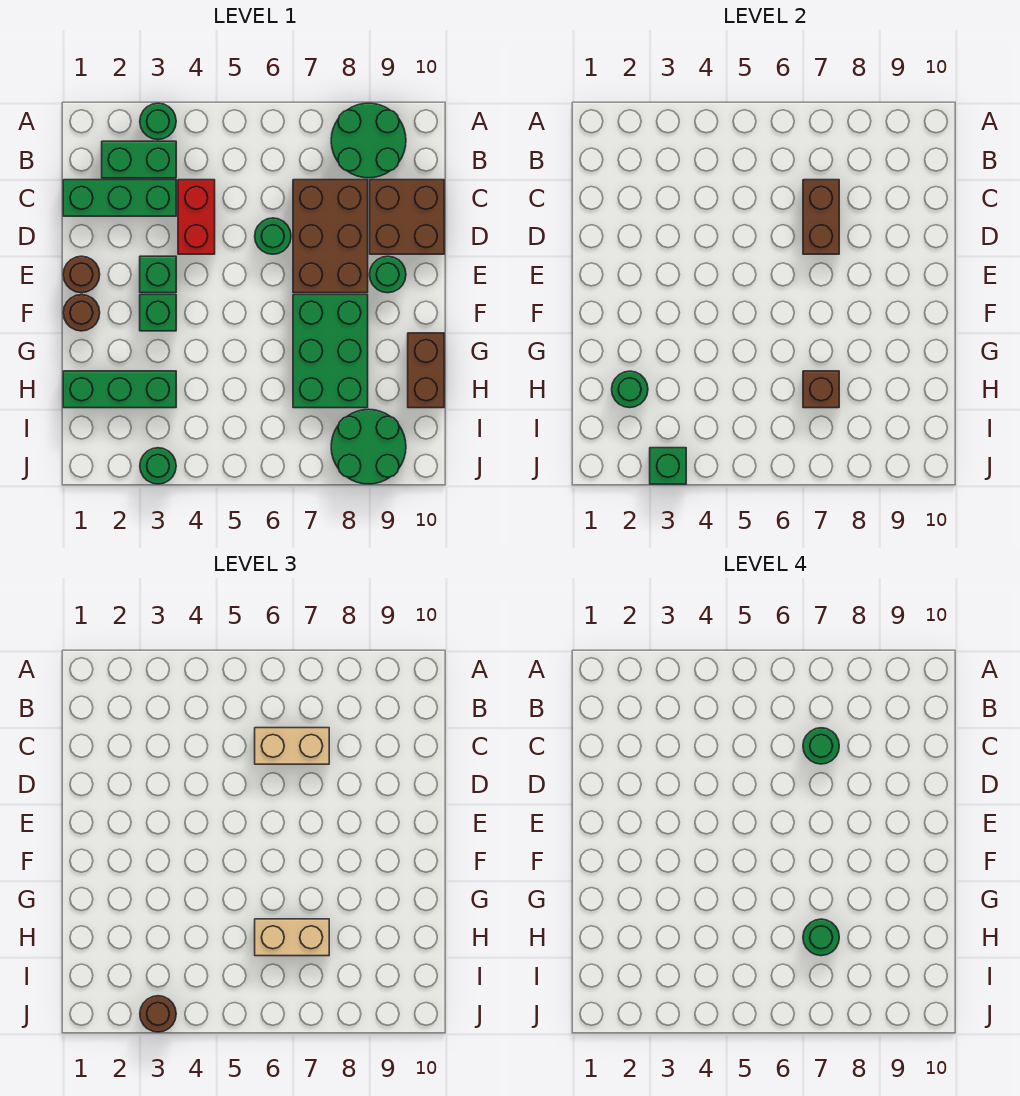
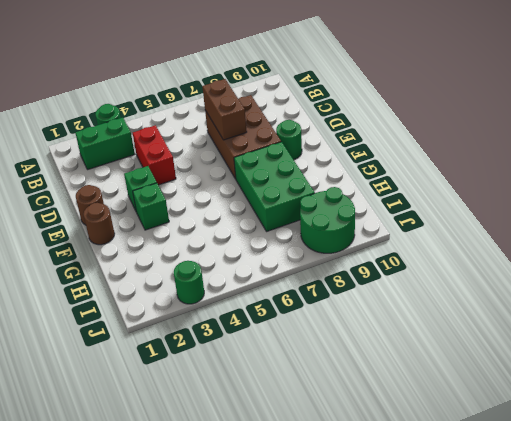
none -> green round brick A8:B9 level 1
none -> green brick C1:C3 level 1
none -> brown brick C9:D10 level 1

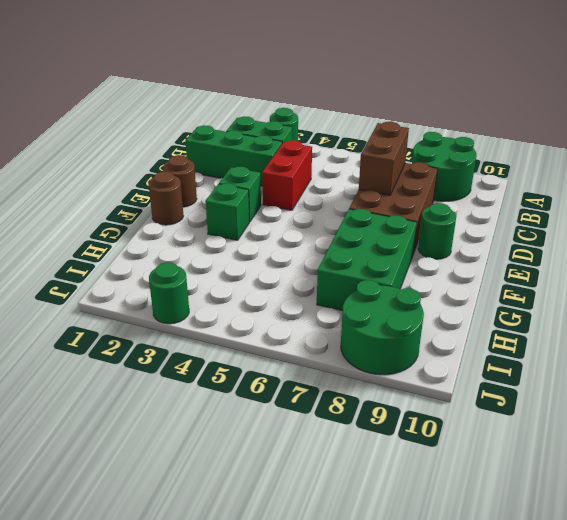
none -> brown brick C9:D10 level 1
none -> green round brick D6 level 1
none -> brown brick G10:H10 level 1

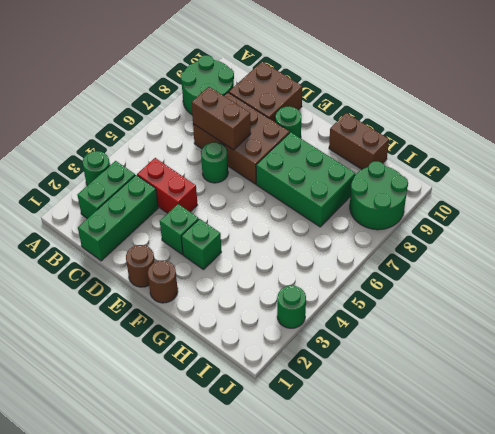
none -> green brick H1:H3 level 1
none -> green round brick H2 level 2
none -> brown brick H7 level 2

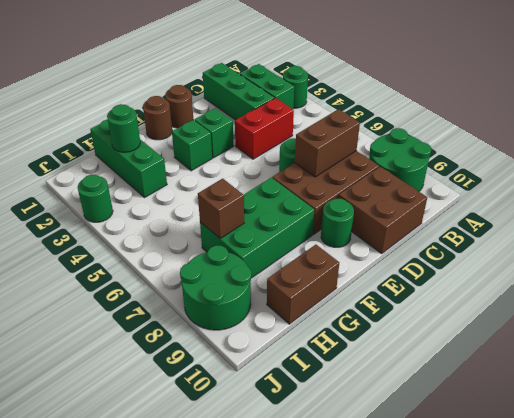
none -> green brick J3 level 2
none -> tan brick C6:C7 level 3
none -> tan brick H6:H7 level 3

